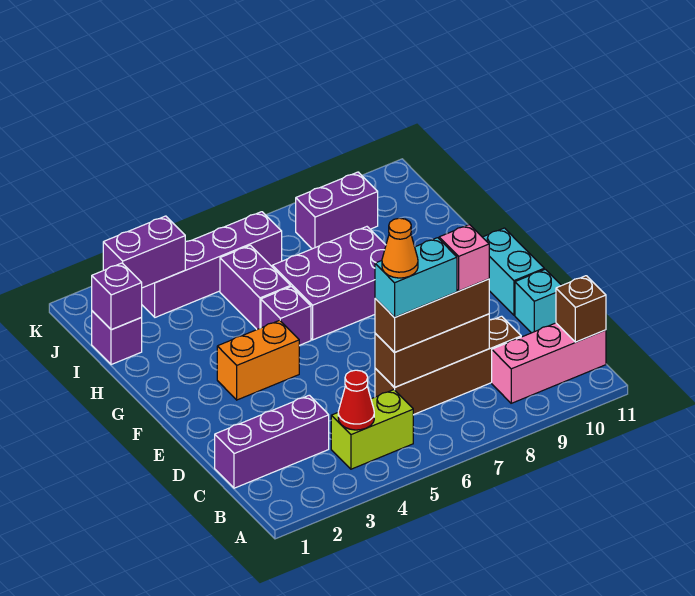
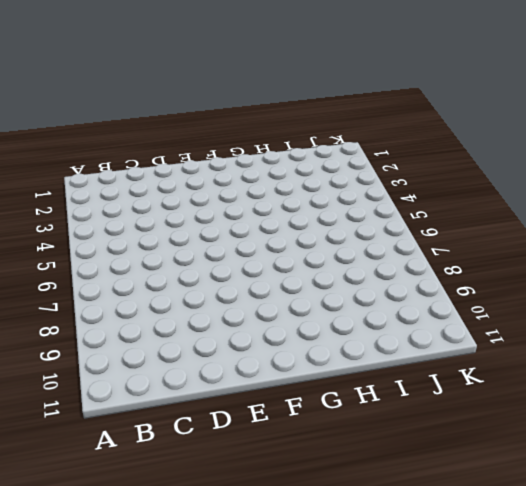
none -> lime brick B4:B5 level 1
none -> pink brick B9:B11 level 1
none -> purple brick C1:C3 level 1

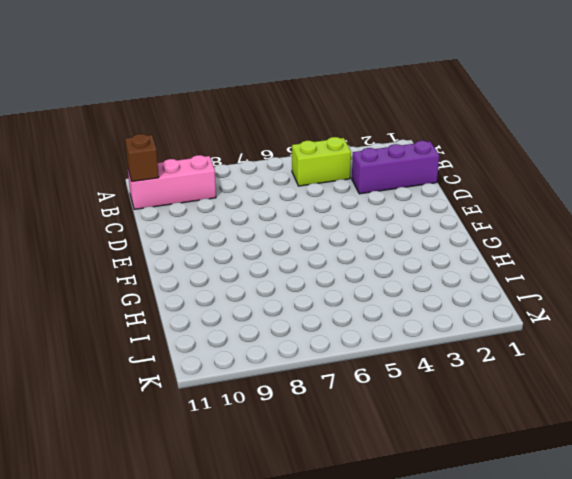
none -> brown brick C6:C9 level 1
none -> cyan brick D11 level 1
none -> cyan brick E11:F11 level 1

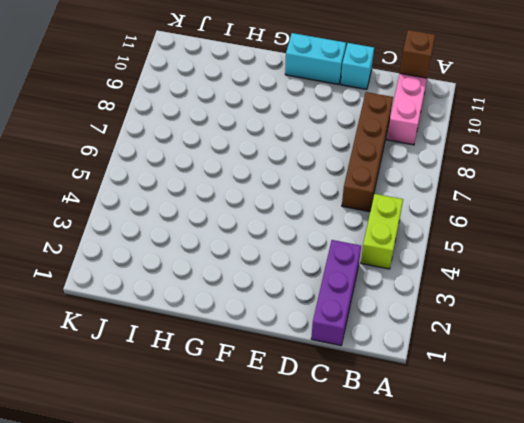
none -> orange brick F3:F4 level 1
none -> purple brick G5 level 1
none -> purple brick G6:H8 level 1

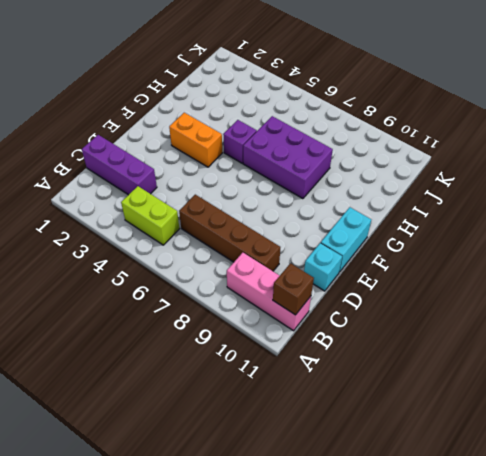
none -> purple brick H5:I5 level 1
none -> purple brick I1 level 1
none -> purple brick J3:J6 level 1

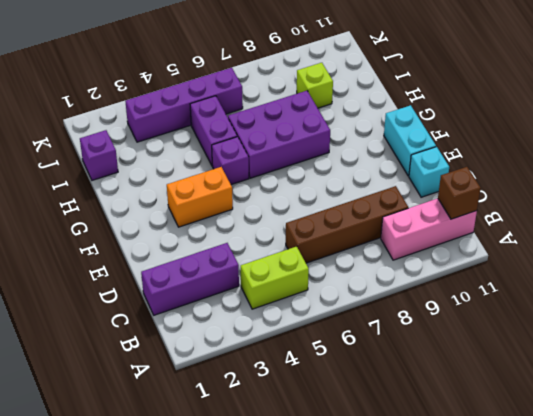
lime brick I9 level 1 -> none
none -> purple brick J8:J9 level 1
none -> red cone B4 level 2
none -> brown brick C6:C8 level 2

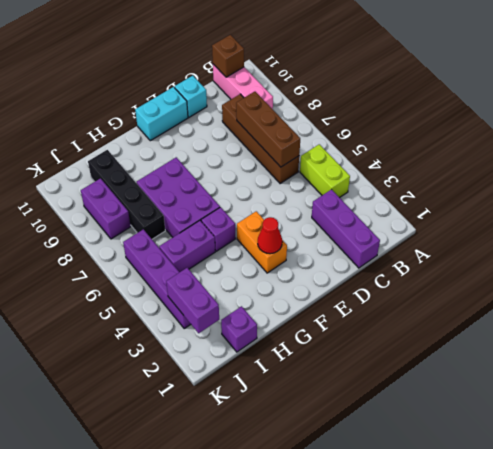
red cone F3 level 2 -> red cone B4 level 2
black brick I7:I10 level 1 -> none
none -> purple brick I1 level 2
none -> brown brick C6:C8 level 3
none -> cyan brick C6:C7 level 4

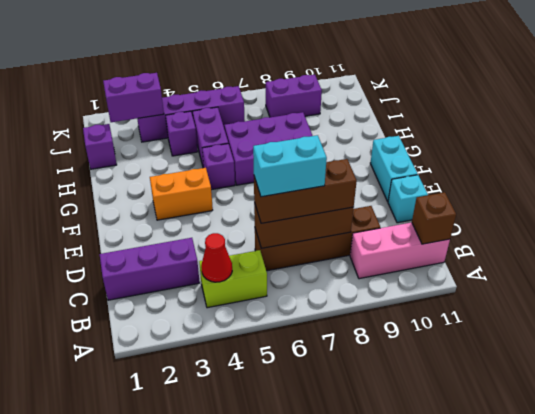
purple brick I4 level 1 -> purple brick I1 level 2
none -> pink brick C8 level 4
none -> orange cone C6 level 5

